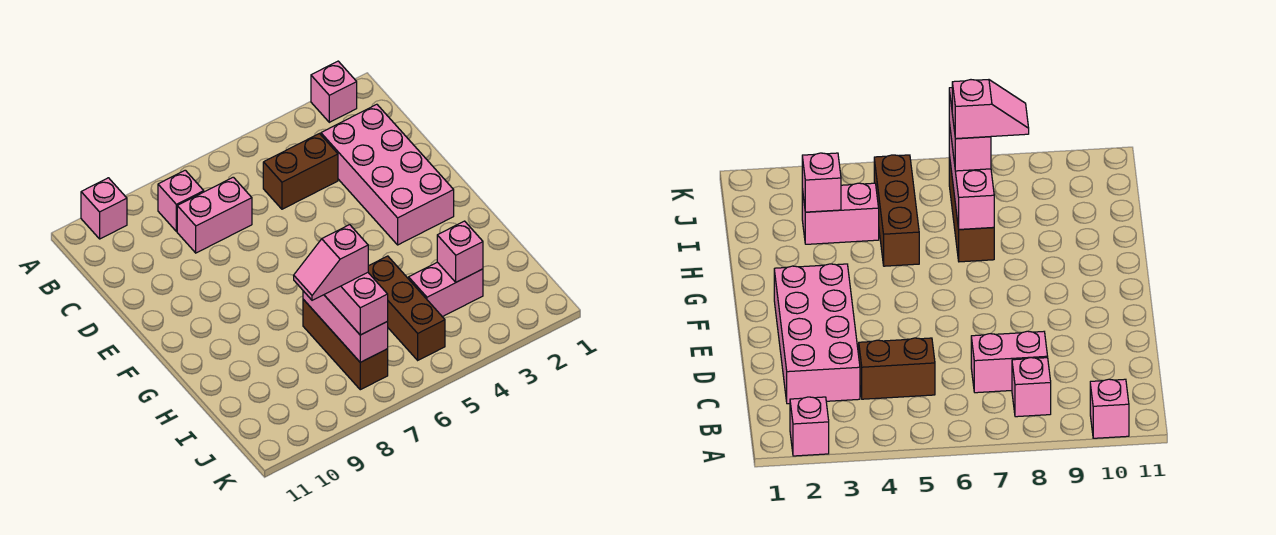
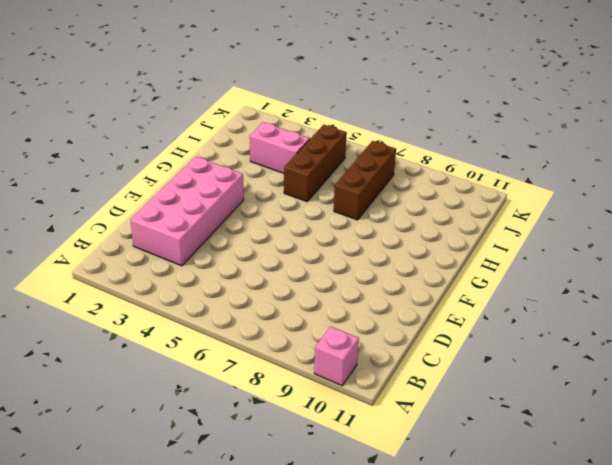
none -> pink brick A2 level 1
none -> pink brick B8 level 1
none -> brown brick C4:C5 level 1

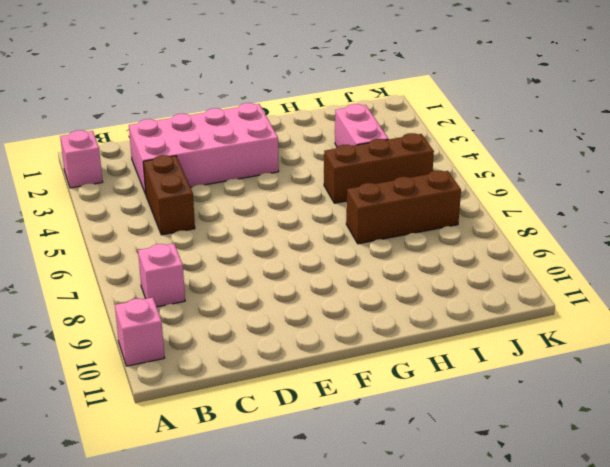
none -> pink brick C7:C8 level 1
none -> pink brick H7:J7 level 2
none -> pink brick I3 level 2

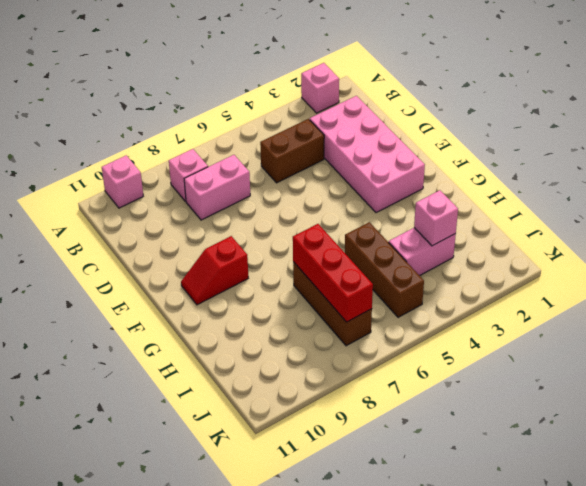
red slope F9:F10 level 1 top 9 -> none
red brick H7:J7 level 2 -> pink brick H7:J7 level 2
none -> pink brick I7:J7 level 3
none -> pink slope I7:I8 level 4 top 7

